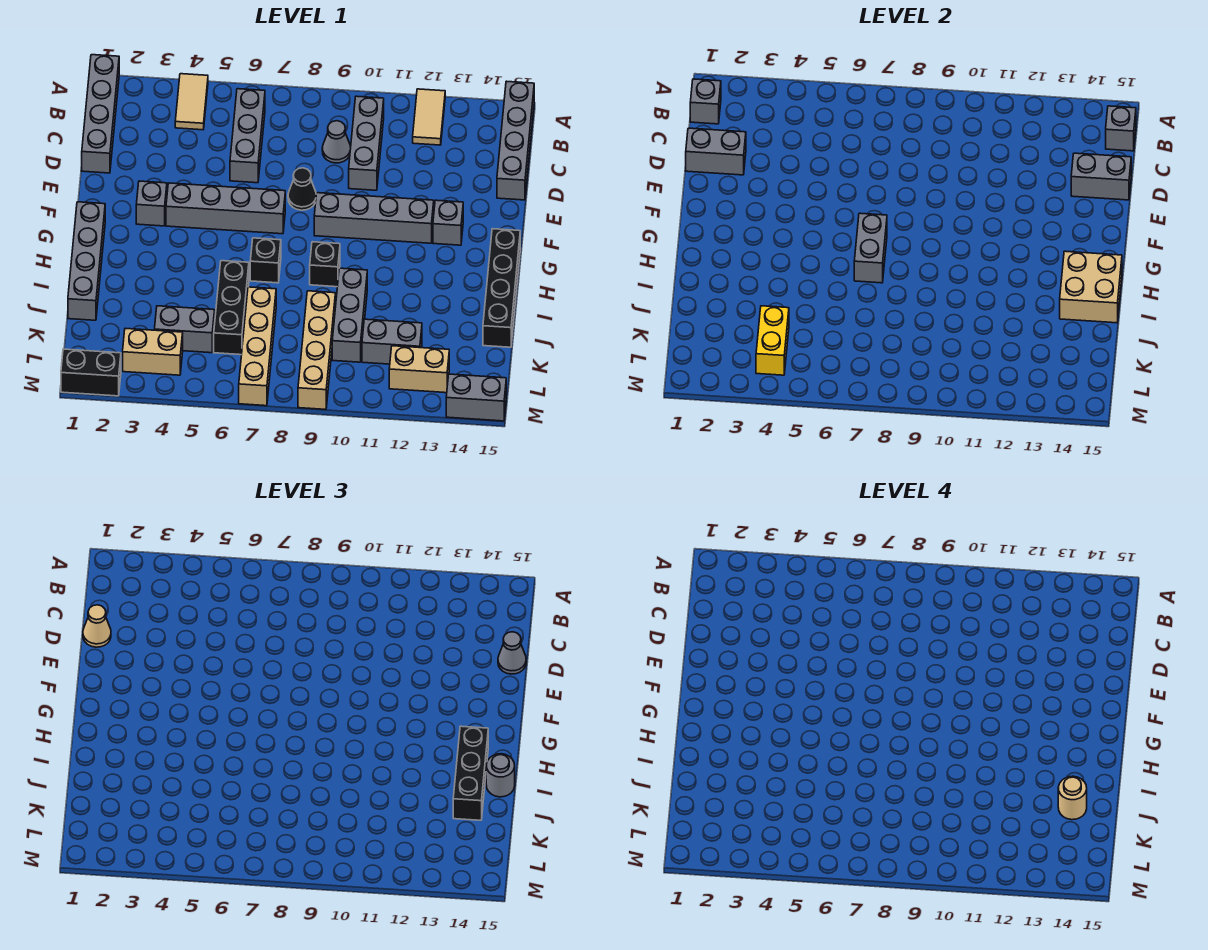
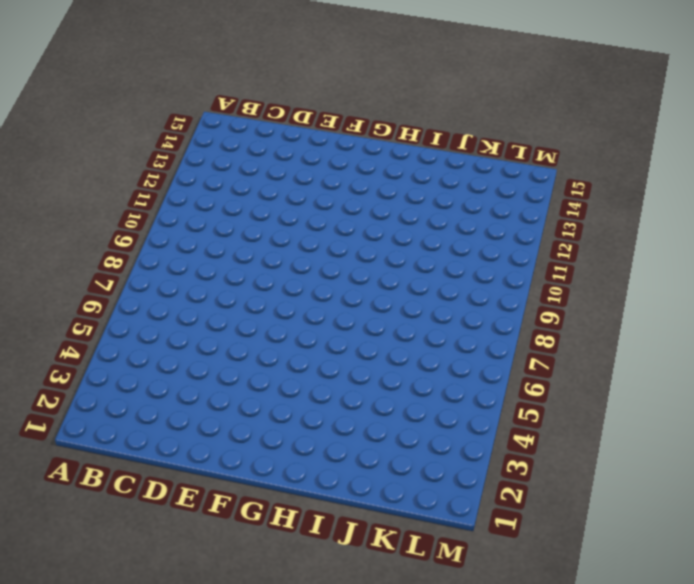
none -> grey brick A1:D1 level 1
none -> tan tile A4:B4 level 1
none -> tan tile A12:B12 level 1
none -> grey brick A15:D15 level 1

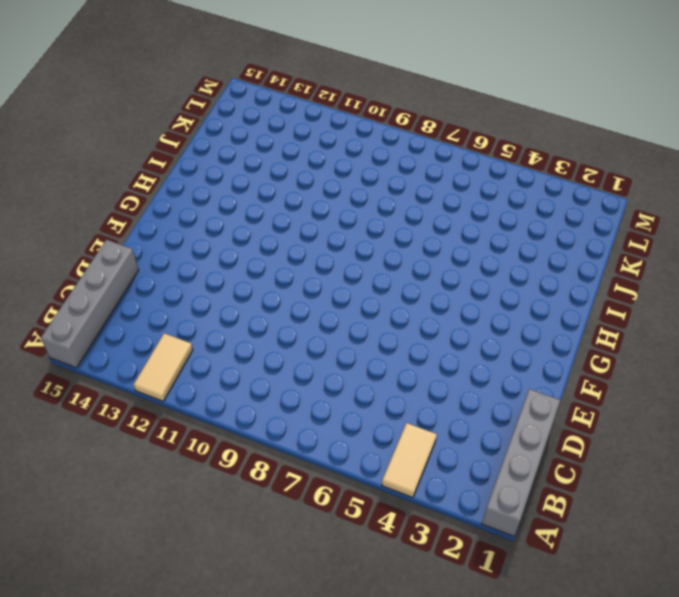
none -> grey brick B6:D6 level 1
none -> grey brick B10:D10 level 1
none -> grey cone C9 level 1
none -> black cone E8 level 1

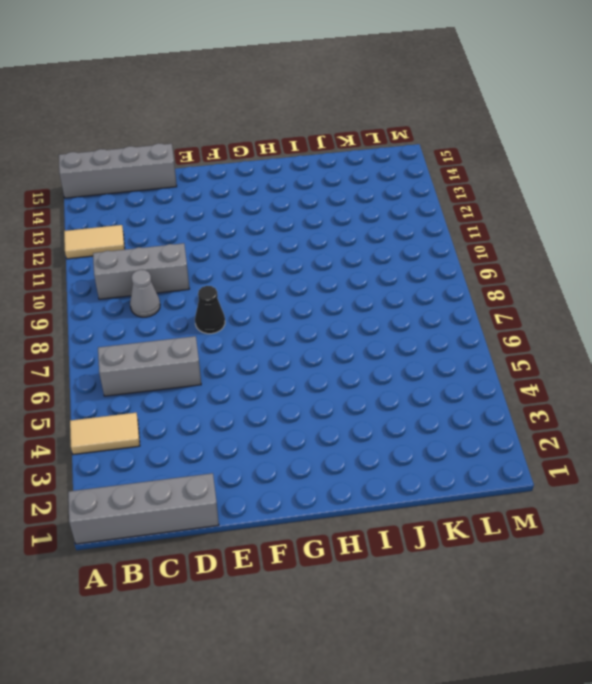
none -> grey brick F3 level 1
none -> grey brick F4:F7 level 1
none -> grey brick F9:F12 level 1
none -> grey brick F13 level 1

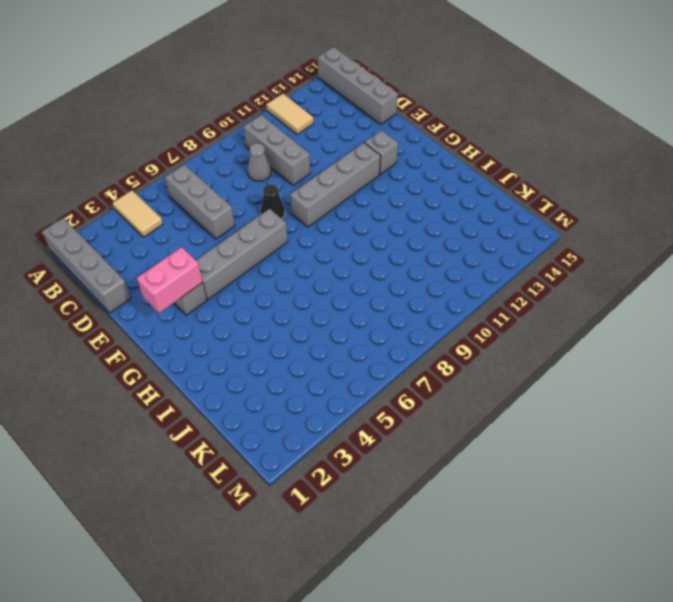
pink brick F2:F3 level 2 -> none
none -> grey brick G1:J1 level 1
none -> black brick G15:J15 level 1
none -> black brick H7 level 1
none -> black brick H9 level 1

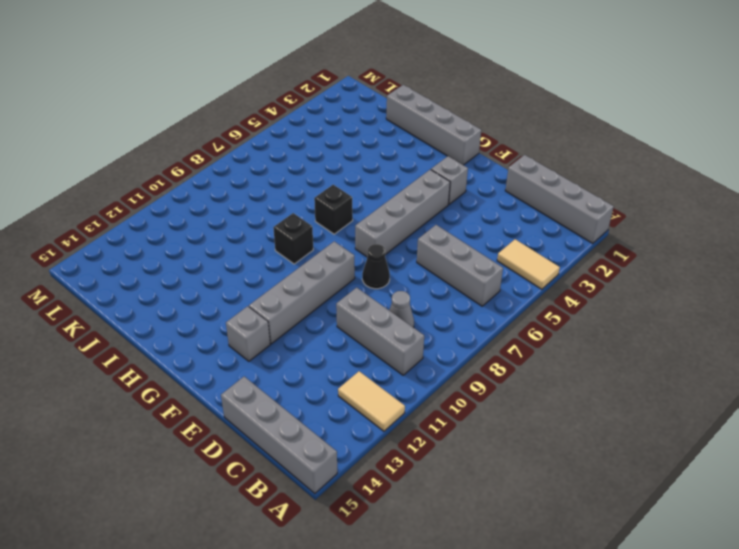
none -> black brick G15:J15 level 1
none -> black brick I6:K6 level 1
none -> grey brick I10:K10 level 1
none -> tan brick J7:M7 level 1

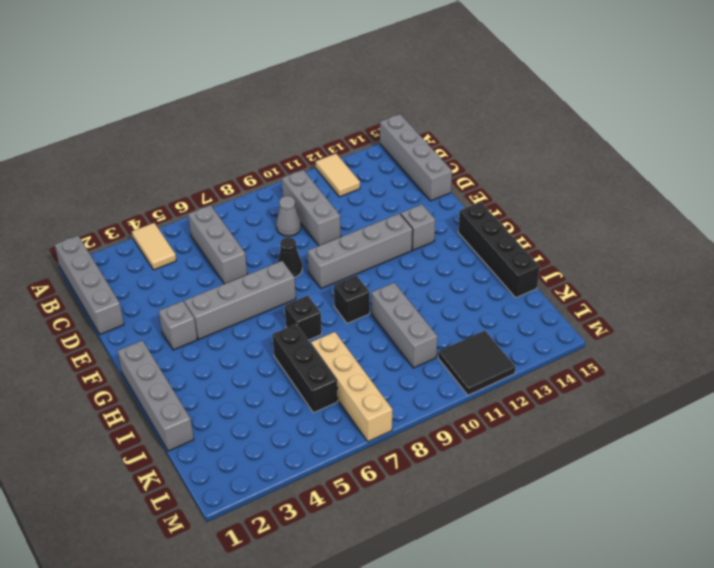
black tile L11:M12 level 1 -> tan brick L12:L13 level 1
none -> tan brick J9:M9 level 1
none -> grey brick K4:K5 level 1
none -> grey brick K11:K12 level 1
none -> tan brick L3:L4 level 1

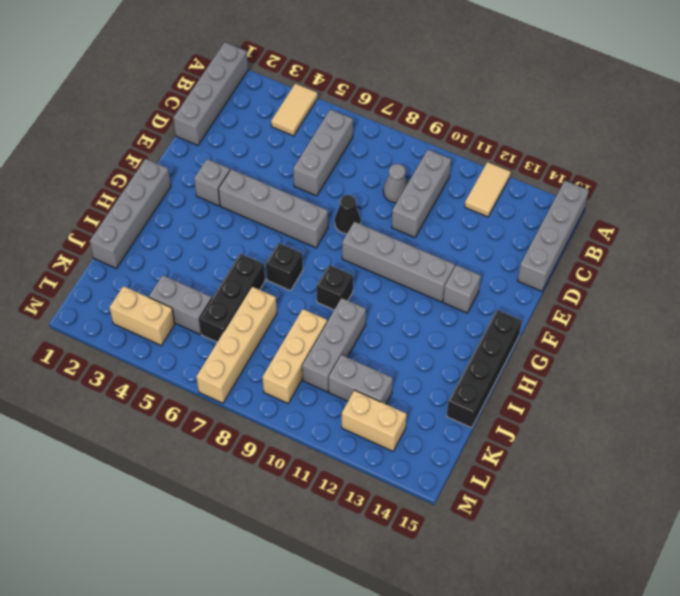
tan brick J9:L9 level 1 -> tan brick J9:M9 level 1
none -> black brick M1:M2 level 1
none -> grey brick M14:M15 level 1
none -> grey brick B1 level 2
none -> grey brick B15 level 2

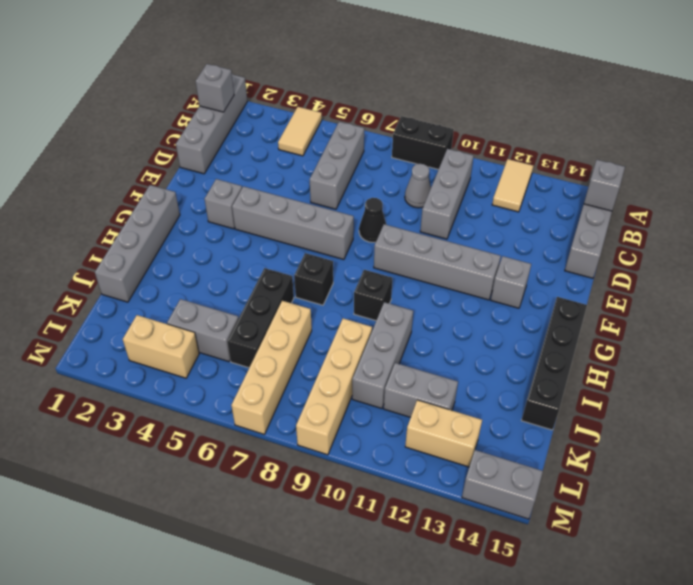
black brick A8:A9 level 1 -> black brick M1:M2 level 1
none -> grey brick D1:D2 level 2
none -> grey brick D14:D15 level 2
none -> grey brick G7:H7 level 2
none -> tan brick H14:I15 level 2

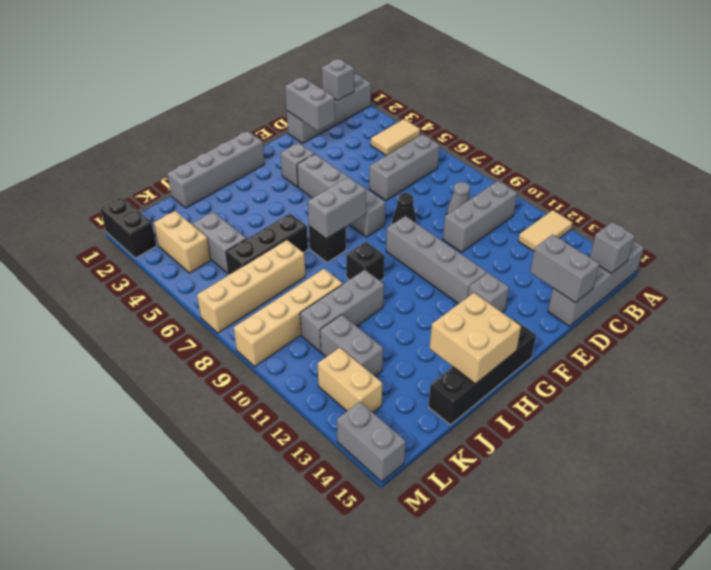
none -> yellow brick K4:L4 level 2
none -> tan cone D1 level 3
none -> grey cone D15 level 3
none -> black brick H14:J14 level 3

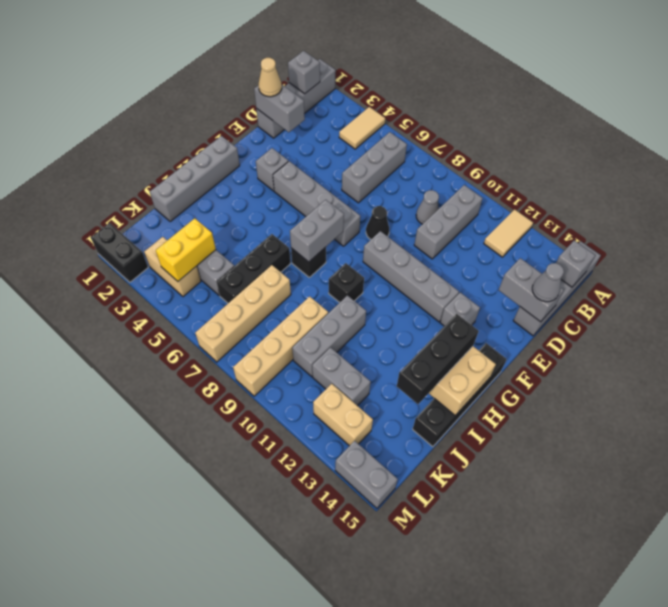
none -> grey round brick I15 level 3
none -> tan round brick J14 level 4

